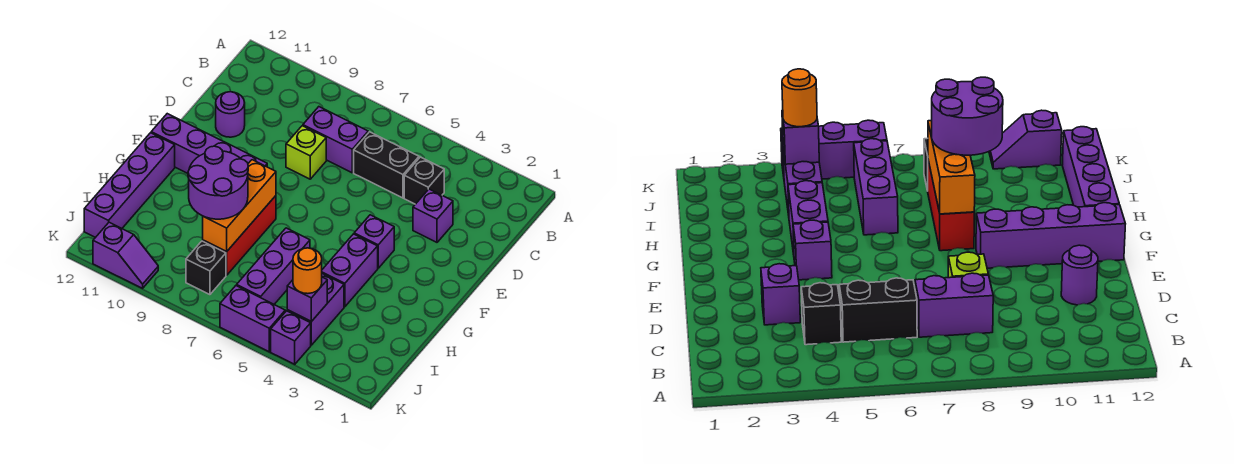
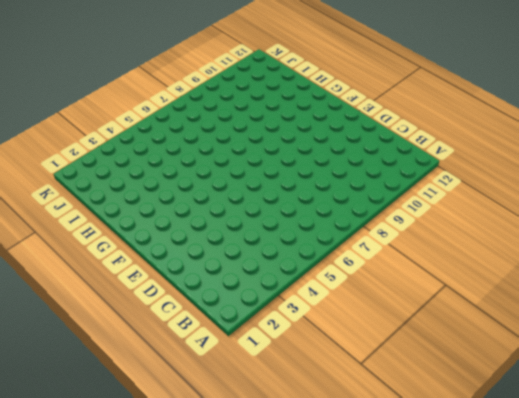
none -> black brick C4 level 1
none -> black brick C5:C6 level 1
none -> purple brick C7:C8 level 1

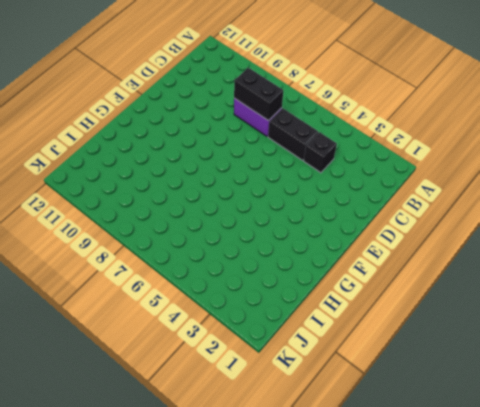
black brick C7:C8 level 2 -> none
none -> purple brick D3 level 1
none -> lime brick D8 level 1
none -> purple round brick D11 level 1

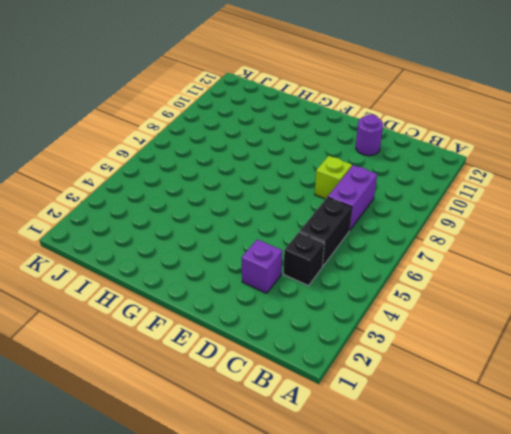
none -> purple brick F4 level 1
none -> purple brick F9:F12 level 1
none -> purple brick G4:H4 level 1

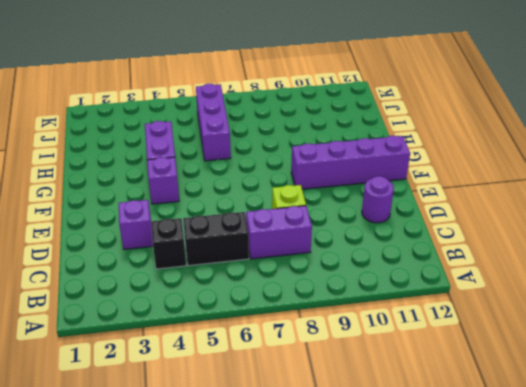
none -> red brick G8:I8 level 1
none -> purple brick G12:J12 level 1
none -> purple brick I4:J4 level 1

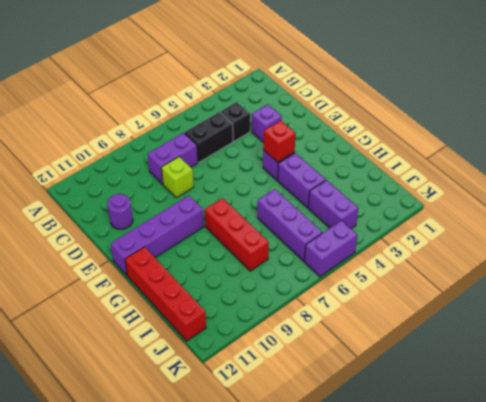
red brick F4 level 2 -> none
red brick G12:J12 level 1 -> purple brick G12:J12 level 1
none -> black brick J8 level 1
none -> purple brick K4 level 1
none -> purple slope K10:K11 level 1 top 11

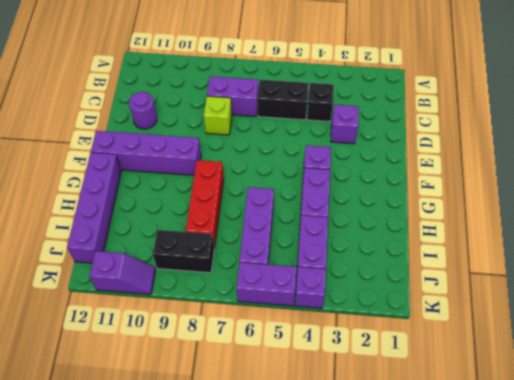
black brick J8:J9 level 1 -> black brick J8 level 1
none -> orange brick G8:I8 level 2
none -> purple brick J4 level 2
none -> purple round brick H8:I9 level 3

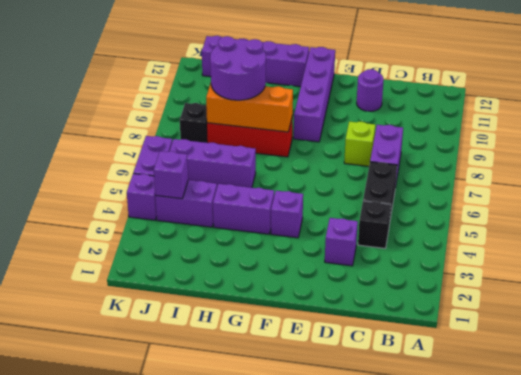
none -> purple slope K10:K11 level 1 top 11
none -> orange round brick J4 level 3

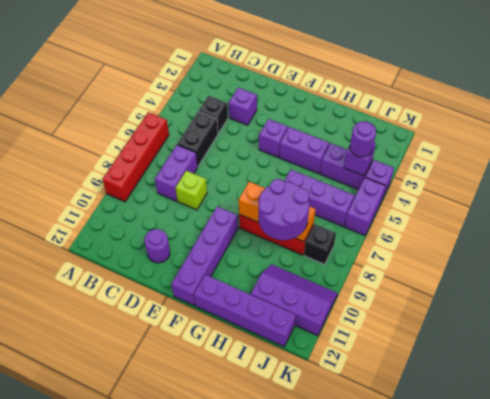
red brick A6:A9 level 1 -> none
purple slope I10:K11 level 1 top 11 -> purple slope K10:K11 level 1 top 11
purple round brick J4 level 3 -> orange round brick J4 level 3

